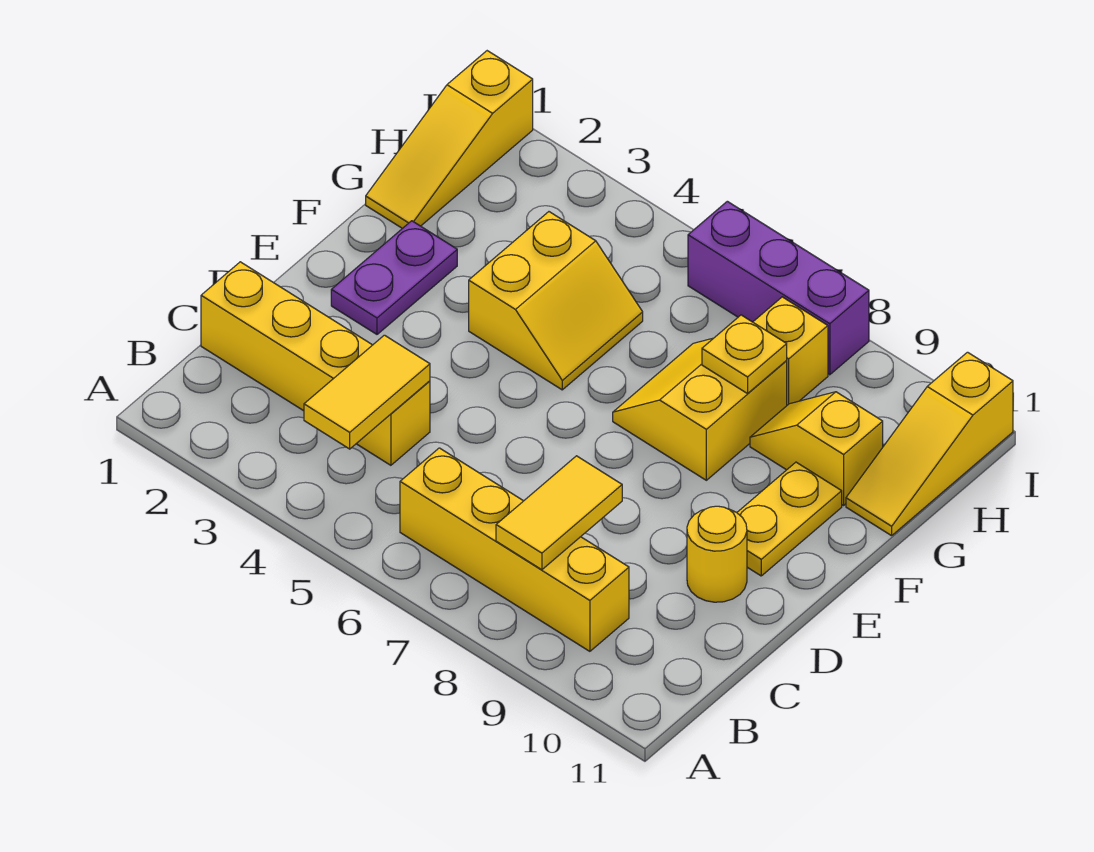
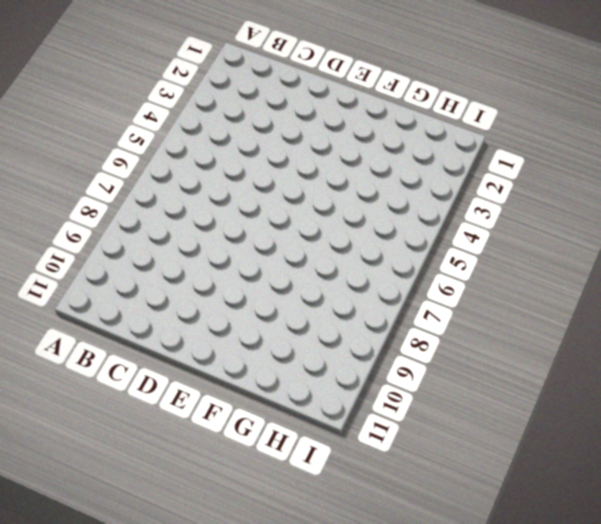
none -> yellow brick B6:B9 level 1
none -> yellow brick C1:C4 level 1
none -> yellow round brick D10 level 1

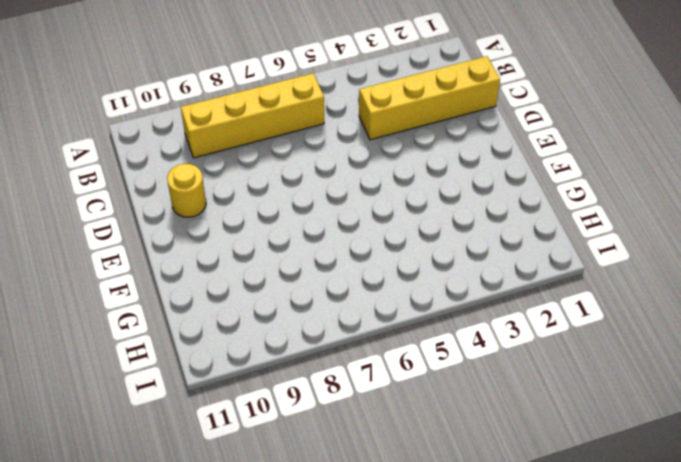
none -> purple plate E2:F2 level 1
none -> yellow plate E10:F10 level 1
none -> yellow slope F4:G5 level 1 top 4

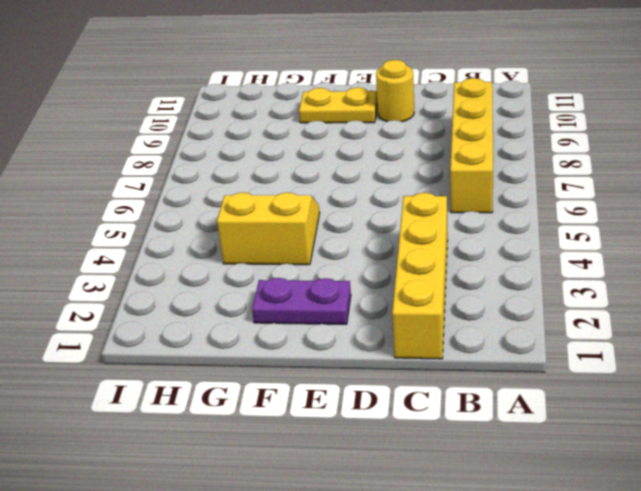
none -> yellow slope F7:G8 level 1 top 8
none -> yellow slope G1:I1 level 1 top I
none -> yellow slope G9:G10 level 1 top 10

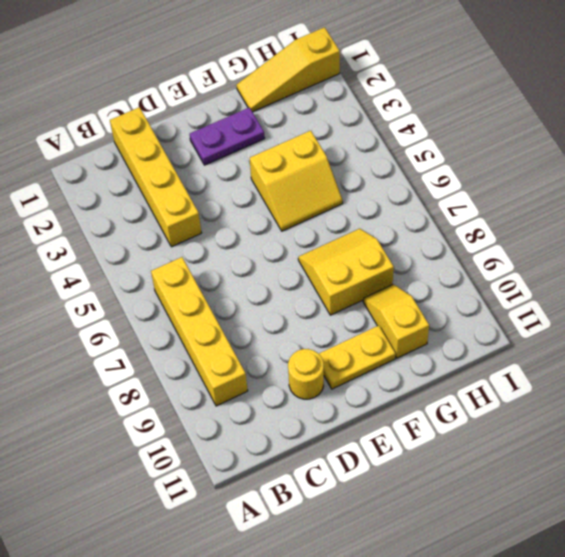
none -> yellow slope G11:I11 level 1 top I
none -> yellow brick H8 level 1
none -> purple brick I6:I8 level 1

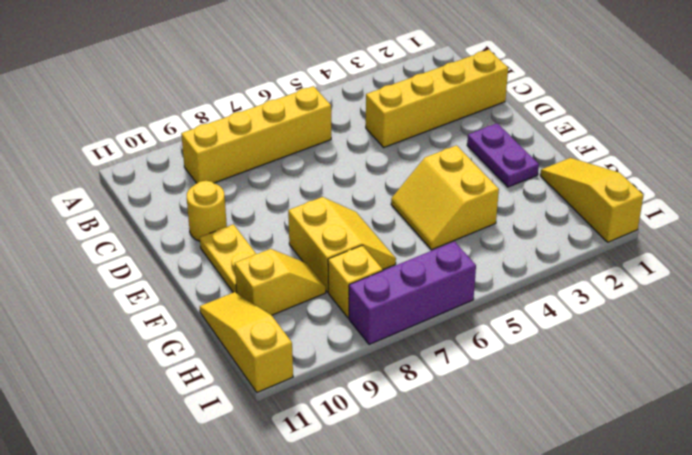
none -> yellow tile B4:C4 level 2
none -> yellow tile B8:C8 level 2
none -> yellow plate G8 level 2

